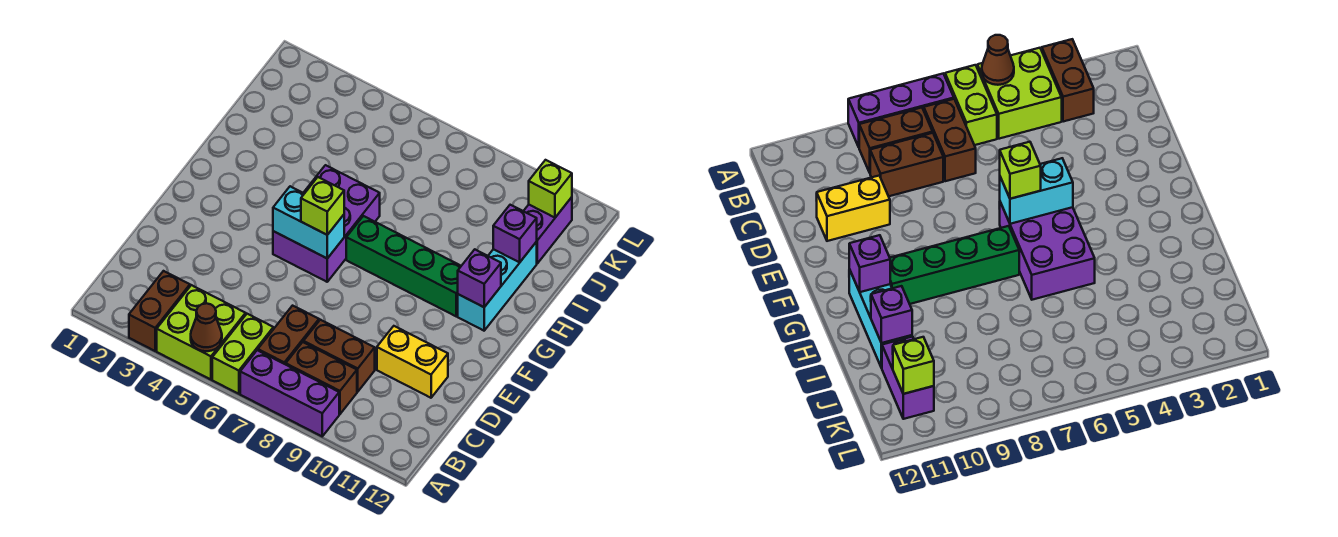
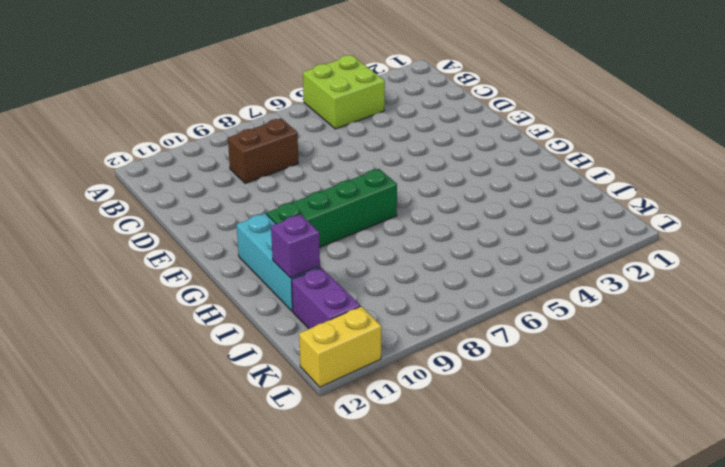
yellow brick L11:L12 level 1 -> yellow brick D10:D11 level 1
none -> brown brick A3:B3 level 1
none -> lime brick A6:B6 level 1
none -> purple brick A7:A9 level 1

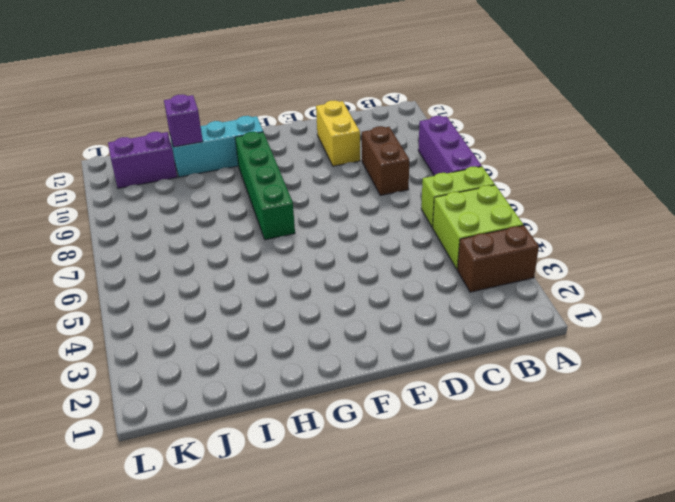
none -> brown brick B7:C7 level 1
none -> brown brick B8:B9 level 1
none -> purple brick F5:H6 level 1

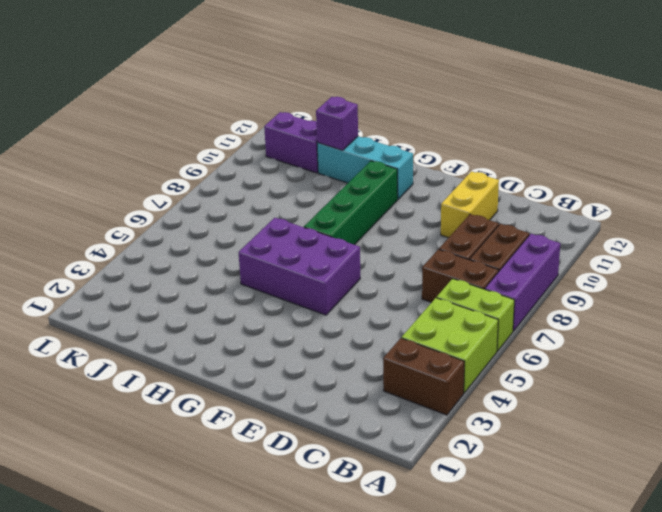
none -> brown cone A5 level 2
none -> cyan brick F5:F6 level 2
none -> purple brick G11 level 2

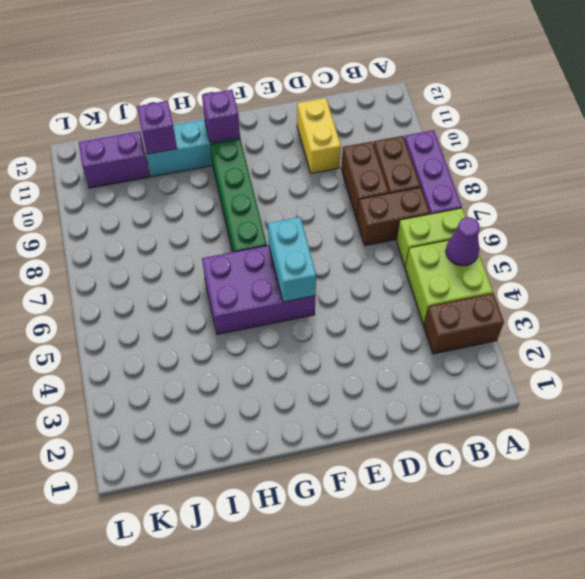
purple cone A5 level 2 -> brown cone A5 level 2
none -> lime brick K11 level 2
none -> lime brick F6 level 3

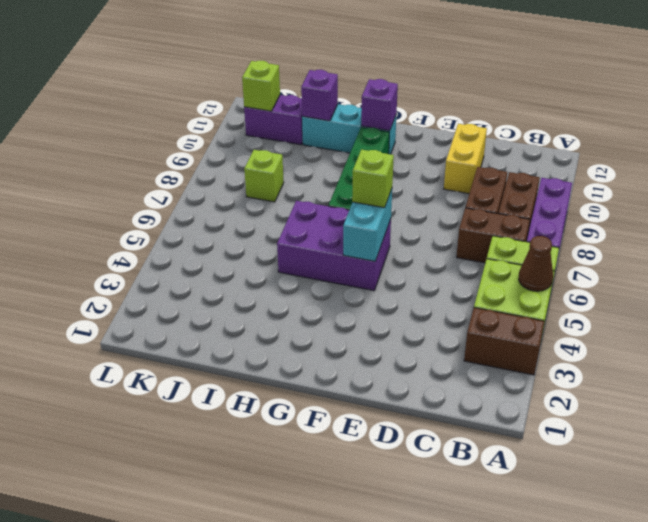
lime brick J8 level 1 -> none

